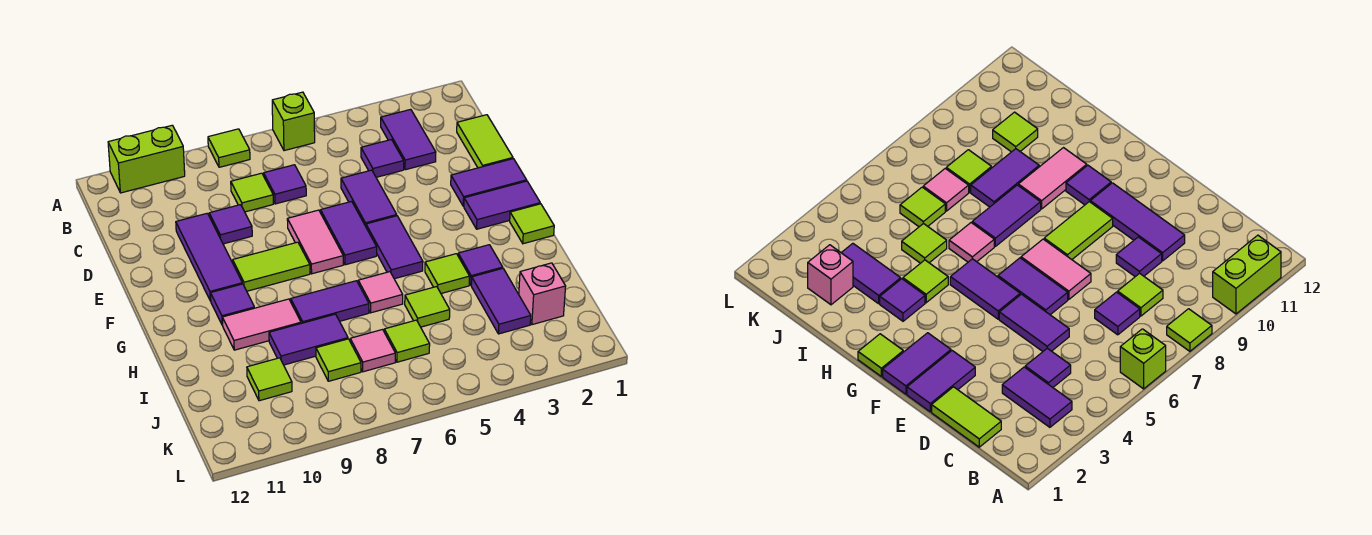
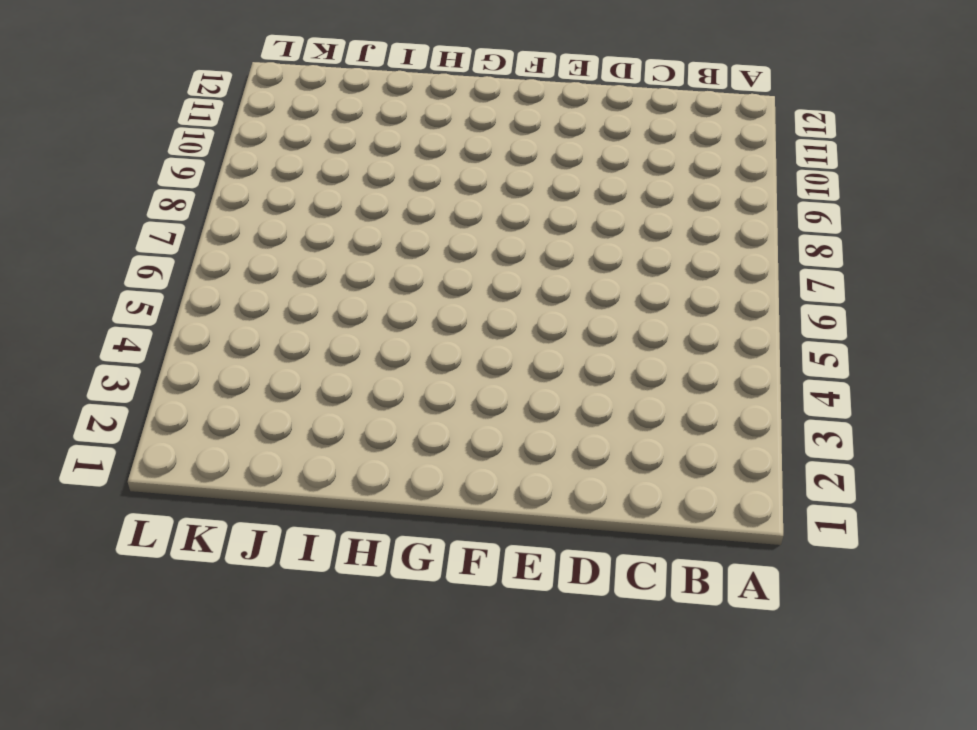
none -> lime brick A6 level 1
none -> lime tile A8 level 1
none -> lime brick A10:A11 level 1
none -> purple tile B3:C3 level 1

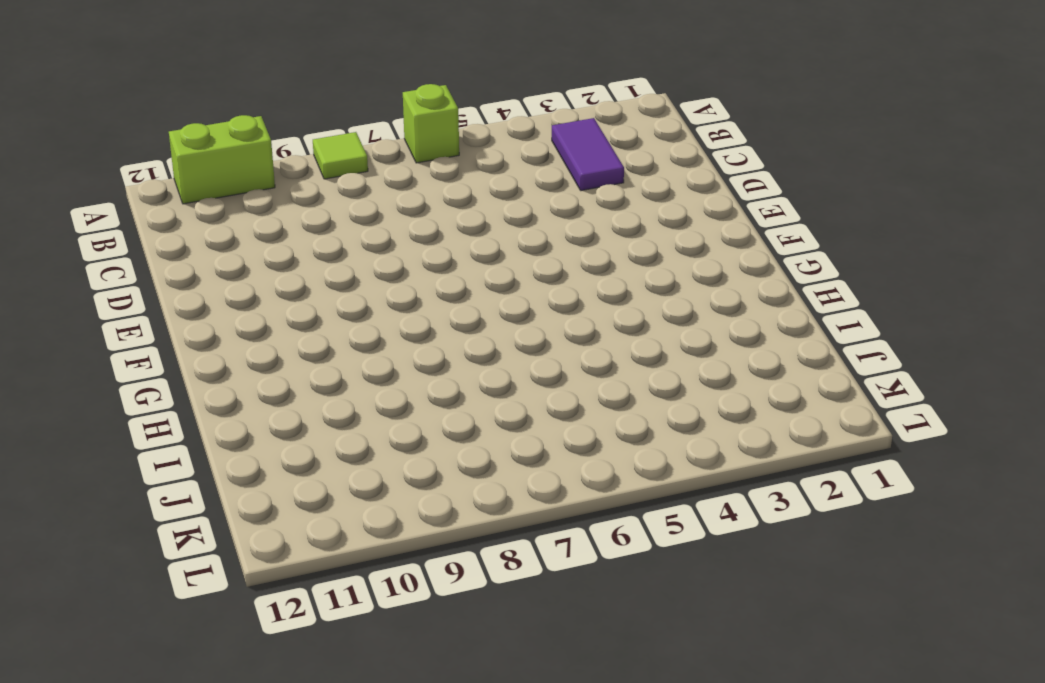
none -> lime tile C1:D1 level 1
none -> purple tile C4 level 1
none -> purple tile C7 level 1
none -> lime tile C8 level 1

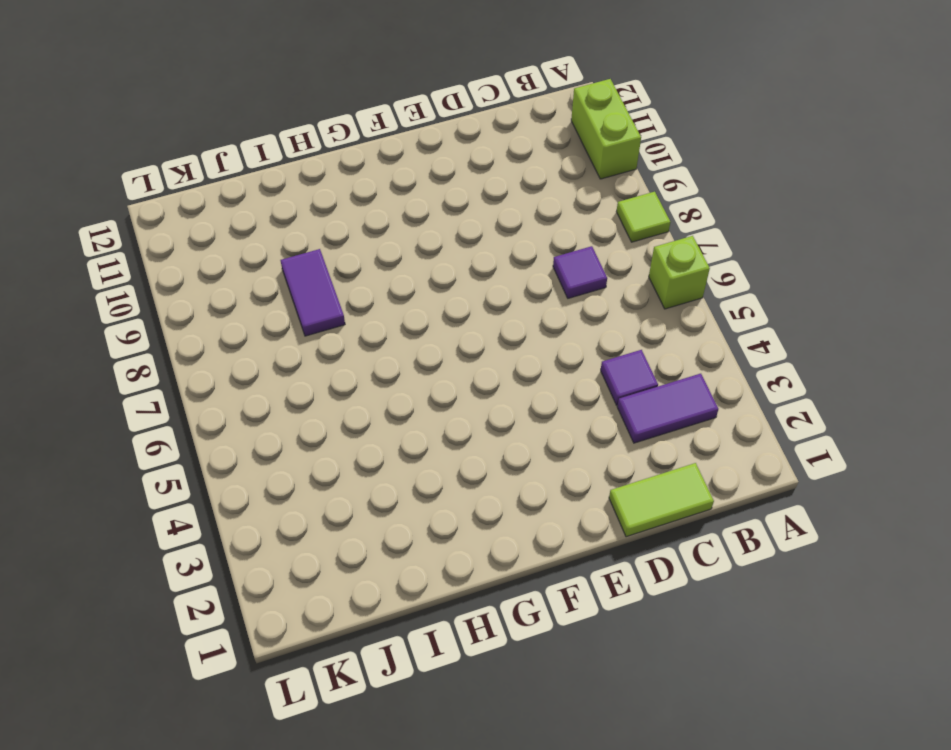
none -> lime tile C8 level 1
none -> purple tile D5:E5 level 1
none -> purple tile D9 level 1
none -> purple tile D10:F10 level 1

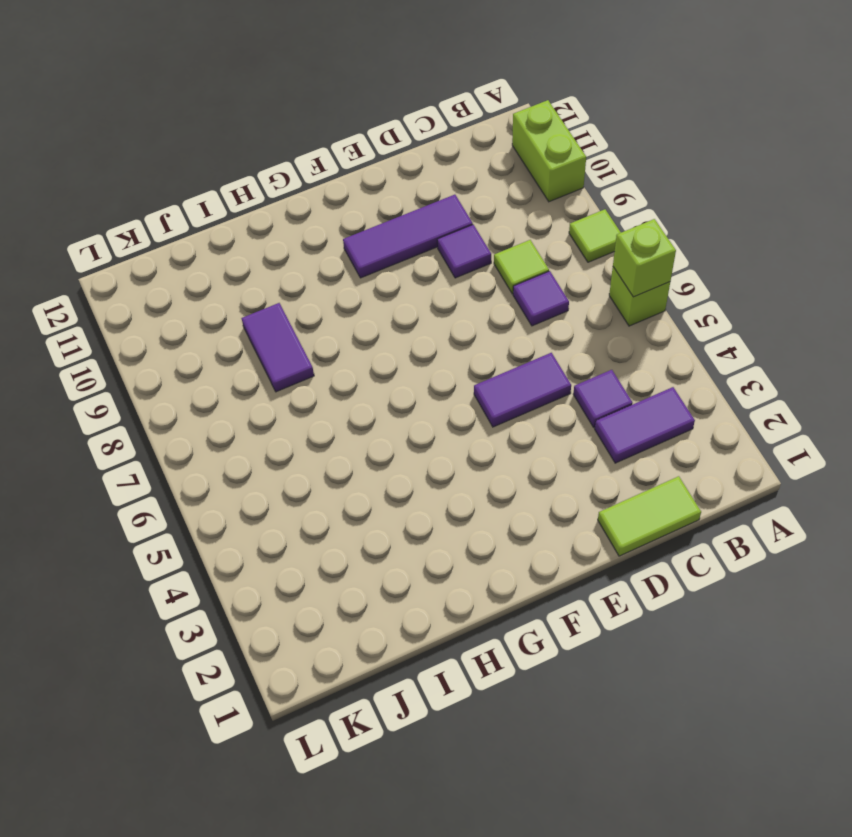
lime brick A6 level 2 -> none
none -> purple tile E1:E2 level 1
none -> purple tile E6:F6 level 1
none -> pink tile E7:F7 level 1
none -> purple tile F1:F2 level 1

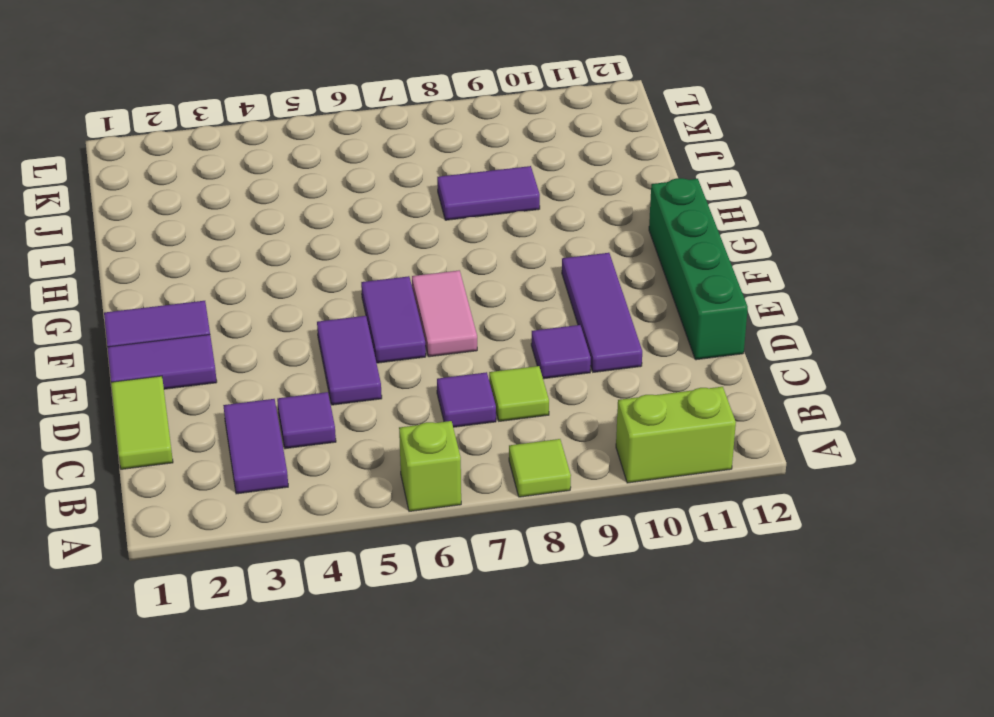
green brick D12:G12 level 1 -> none
none -> purple tile F5:G5 level 1
none -> lime tile F8:F9 level 1
none -> lime tile G1 level 1
none -> purple tile G10 level 1

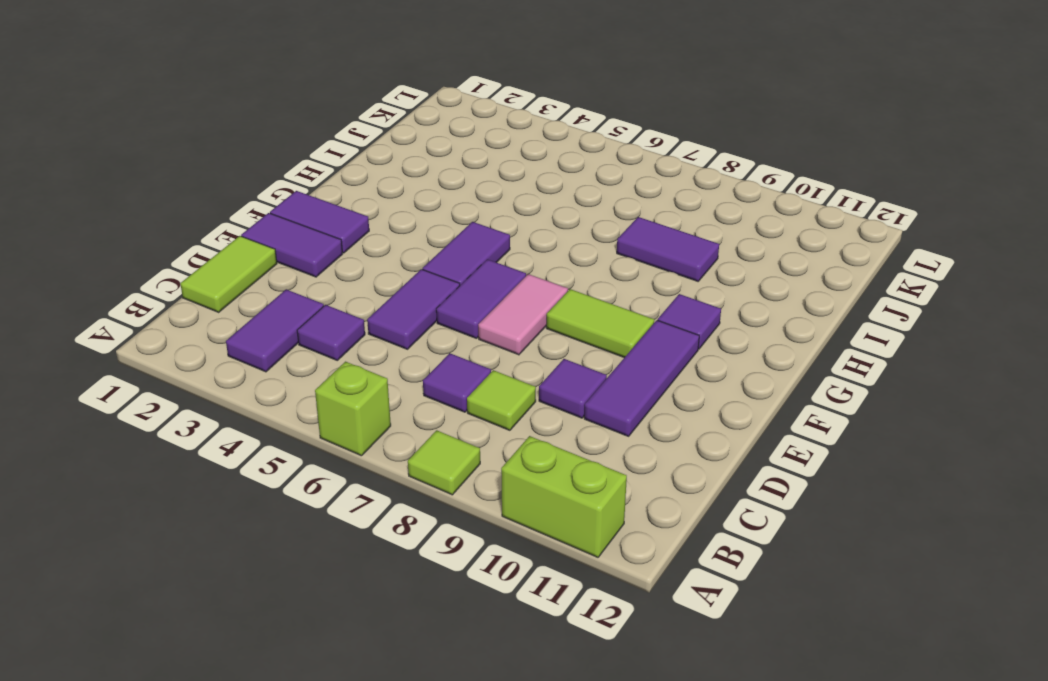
none -> lime tile G1 level 1
none -> purple tile H3 level 1
none -> lime tile H4 level 1
none -> pink tile H6 level 1

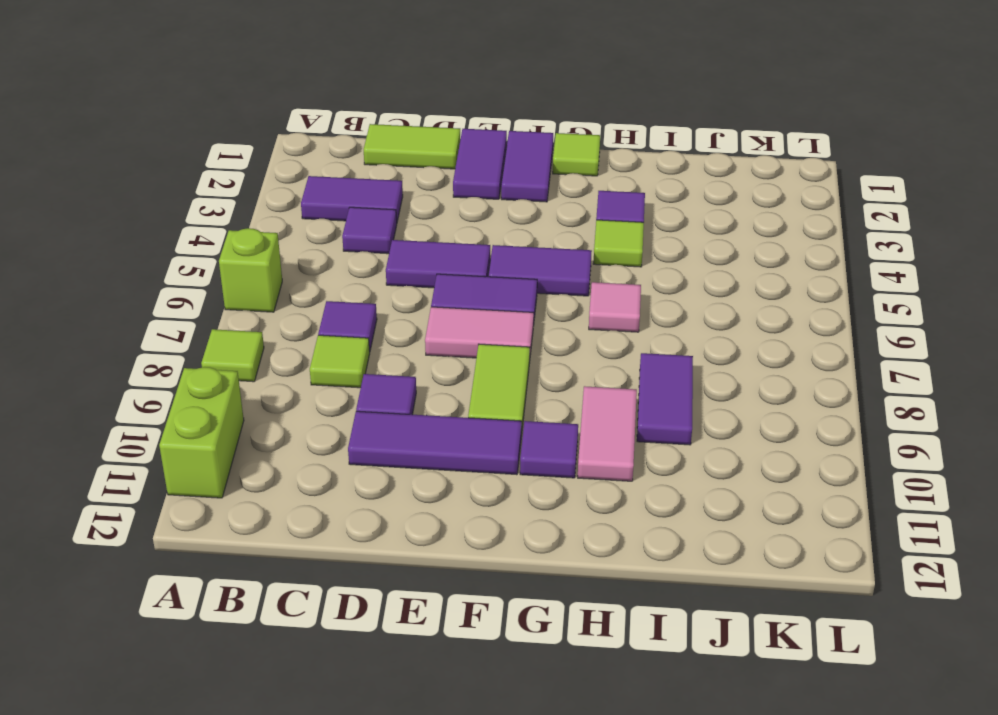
none -> purple tile H7:H8 level 1
none -> purple tile I3:J3 level 1
none -> lime tile I5 level 1
none -> pink brick J2 level 1

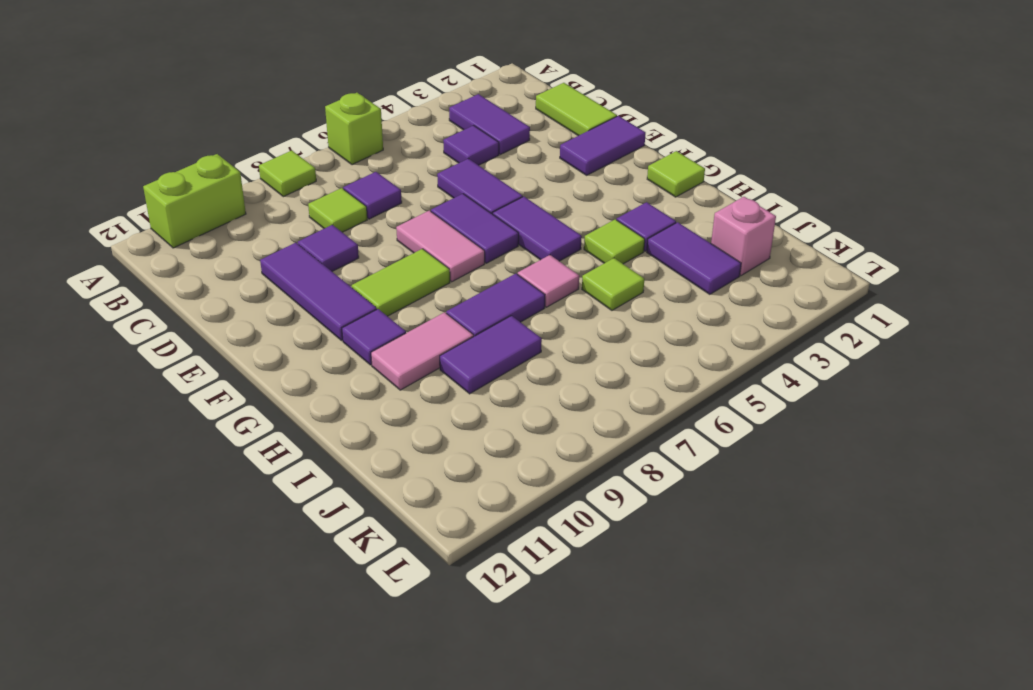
none -> purple tile F1:F2 level 1
none -> lime tile J6 level 1
none -> pink tile J7 level 1
none -> lime tile J8 level 1

